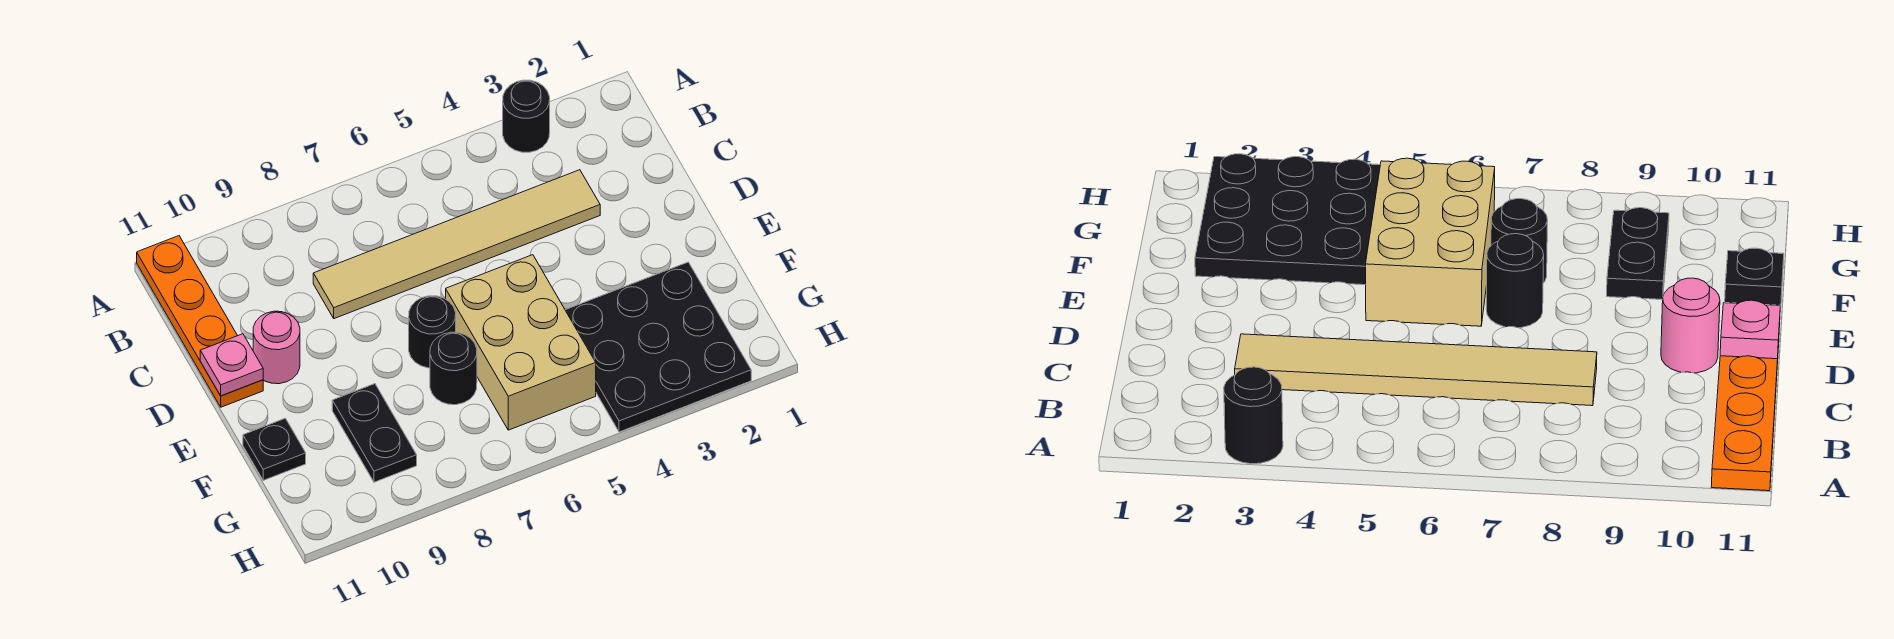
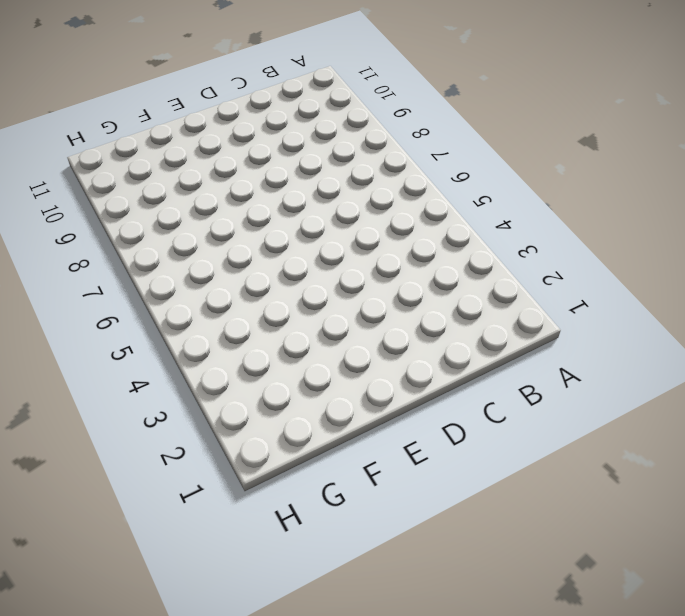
none -> black round brick A3 level 1
none -> orange plate A11:D11 level 1

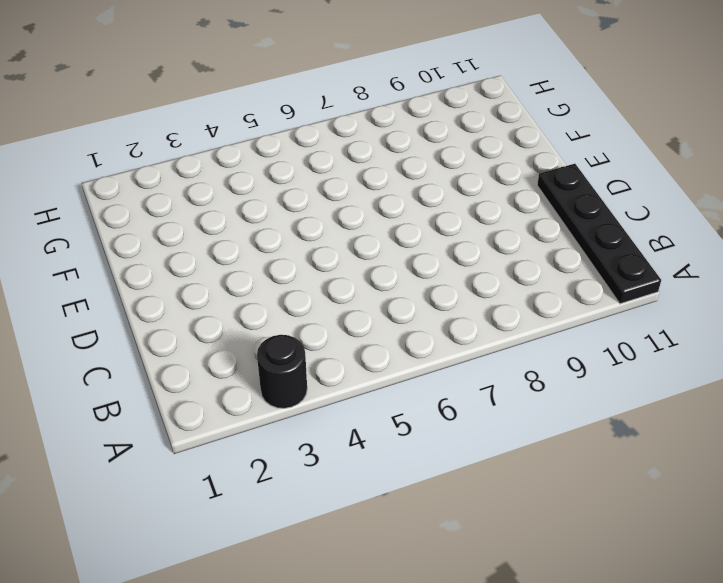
black plate A11:D11 level 1 -> orange plate A11:D11 level 1
none -> tan tile C3:C8 level 1
none -> pink round brick D10 level 1

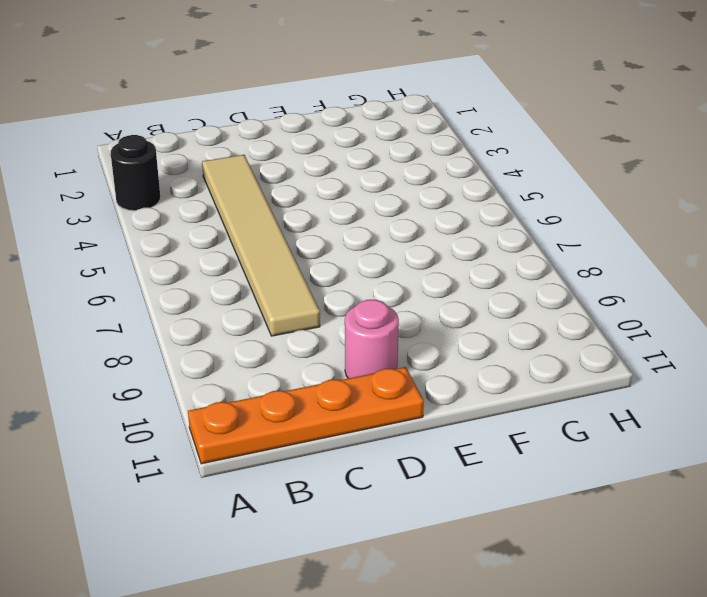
none -> tan brick E5:G6 level 1
none -> black round brick E7 level 1

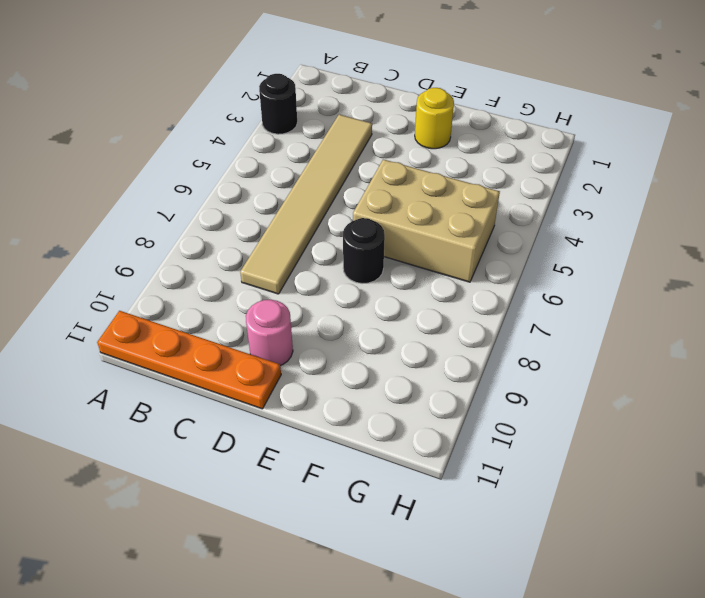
yellow round brick E2 level 1 -> none
none -> black plate F2:H4 level 1
none -> black round brick F7 level 1

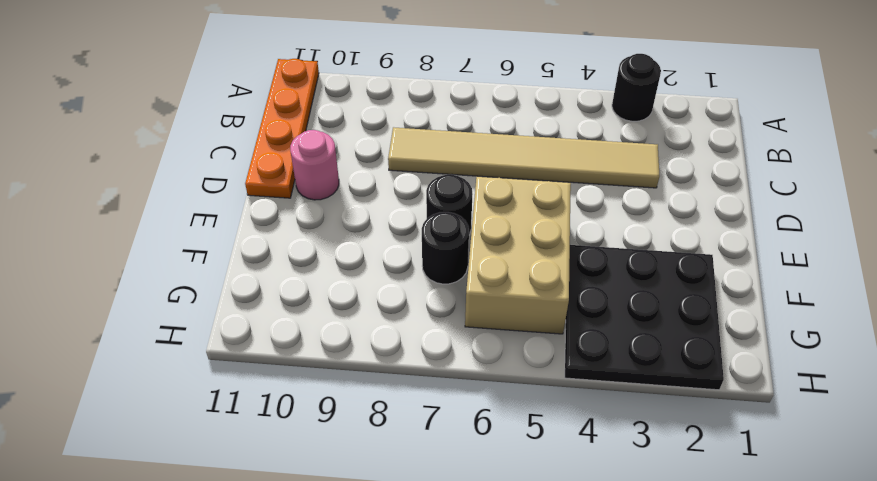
none -> black plate F9:G9 level 1
none -> black plate F11 level 1

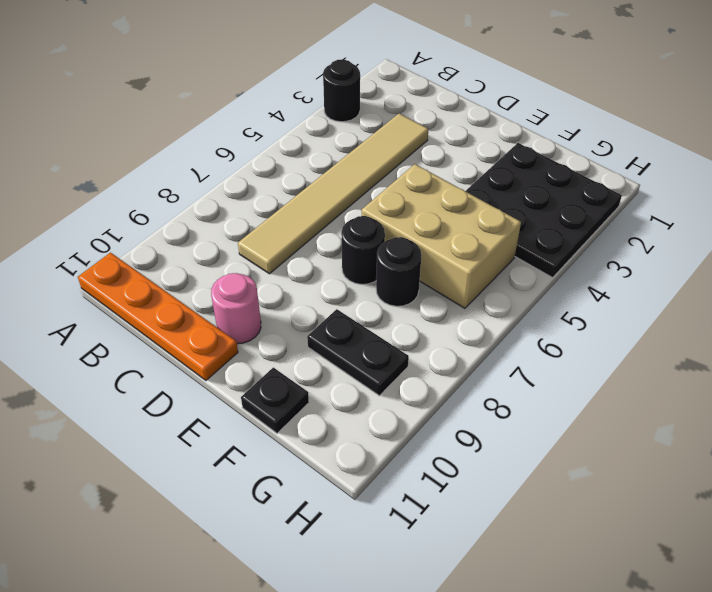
none -> pink plate D11 level 2

